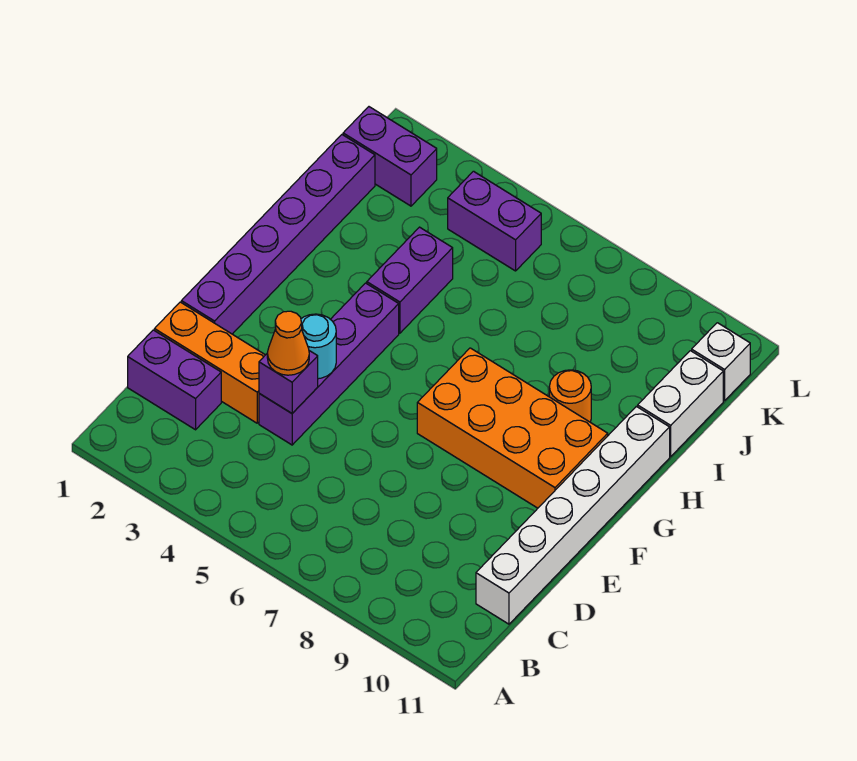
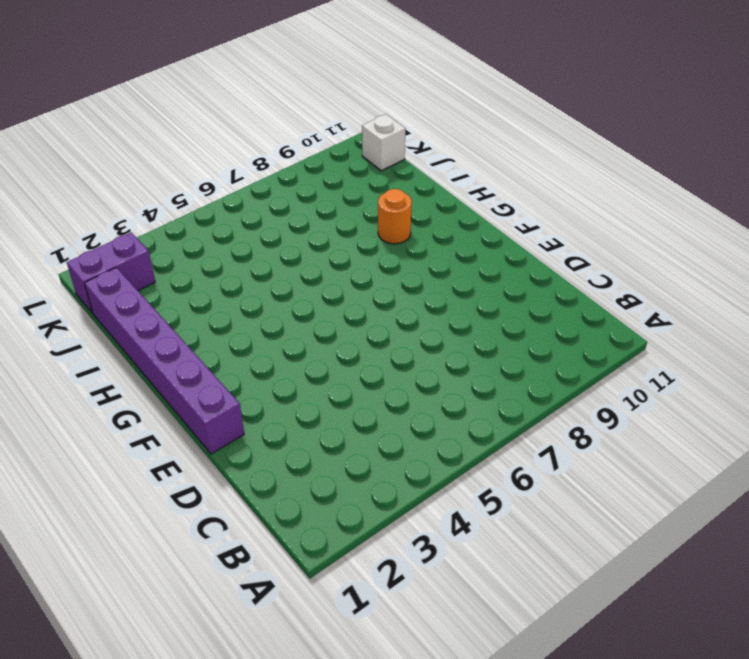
none -> purple brick C1:C2 level 1
none -> white brick C11:H11 level 1
none -> orange brick D1:D3 level 1

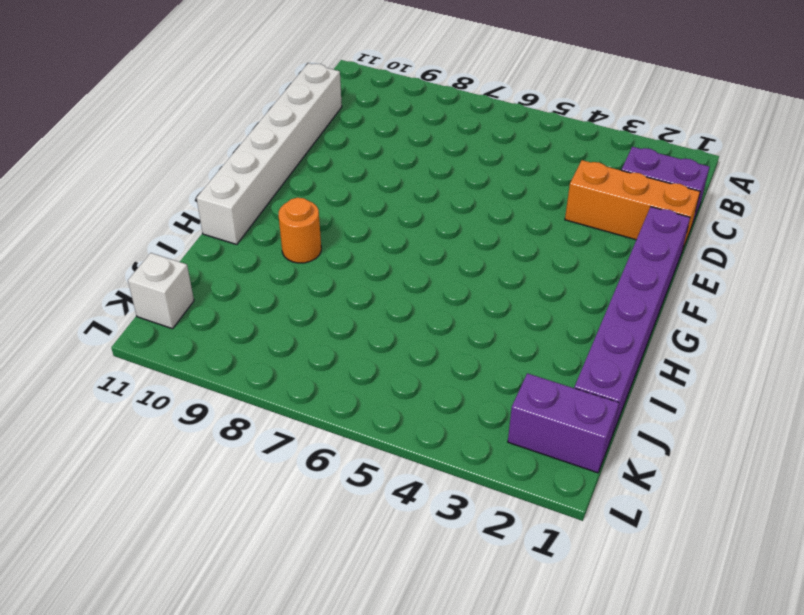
none -> purple brick D4:G4 level 1
none -> orange brick F7:G10 level 1
none -> purple brick H4:I4 level 1

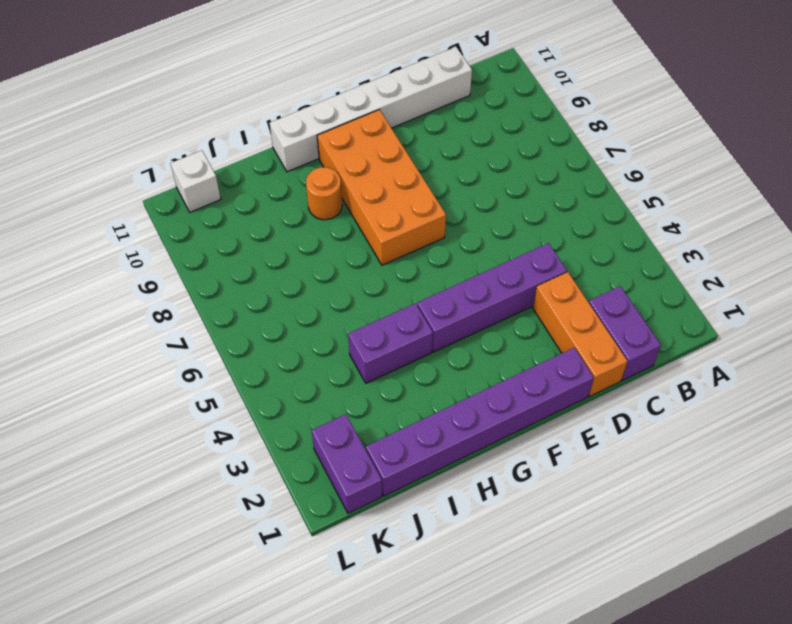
none -> white brick I11:J11 level 1
none -> purple brick K4:K5 level 1
none -> purple brick D4 level 2

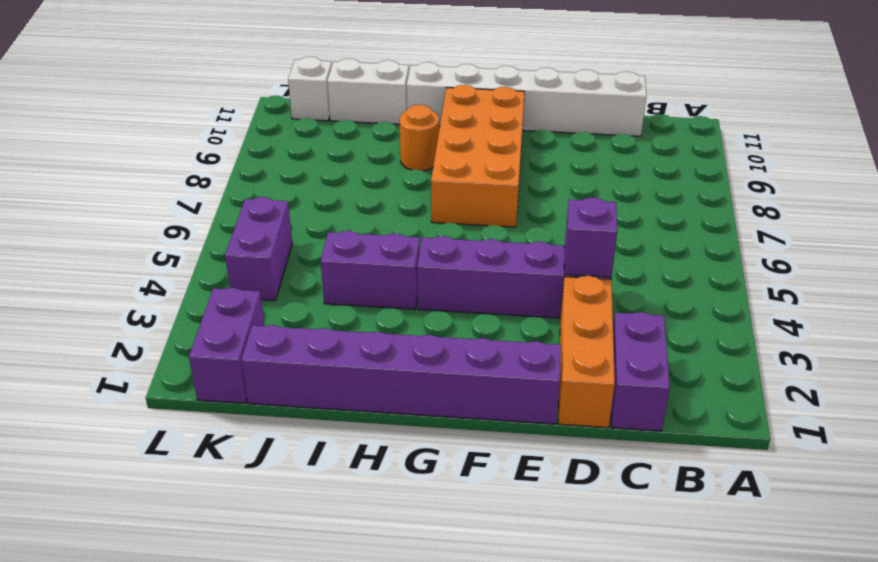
none -> cyan round brick E4 level 2
none -> orange cone D4 level 3

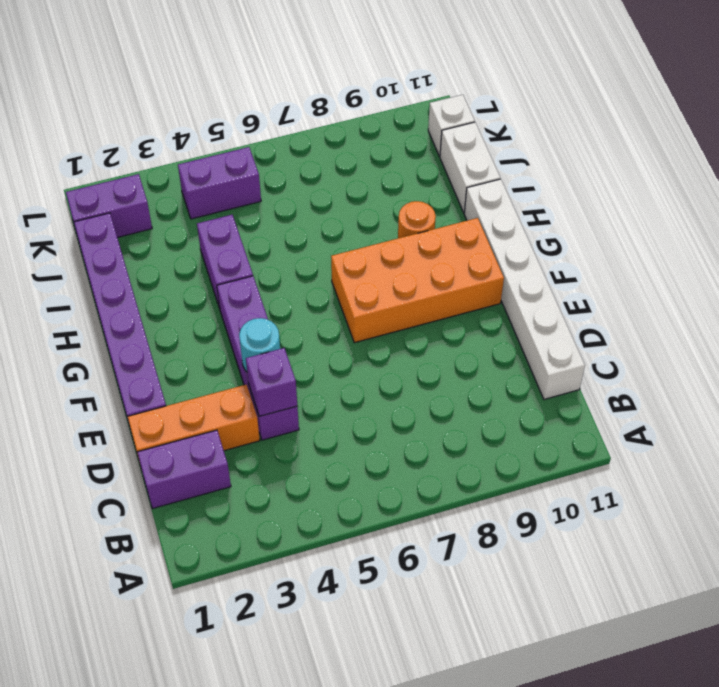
none -> orange cone D4 level 3

